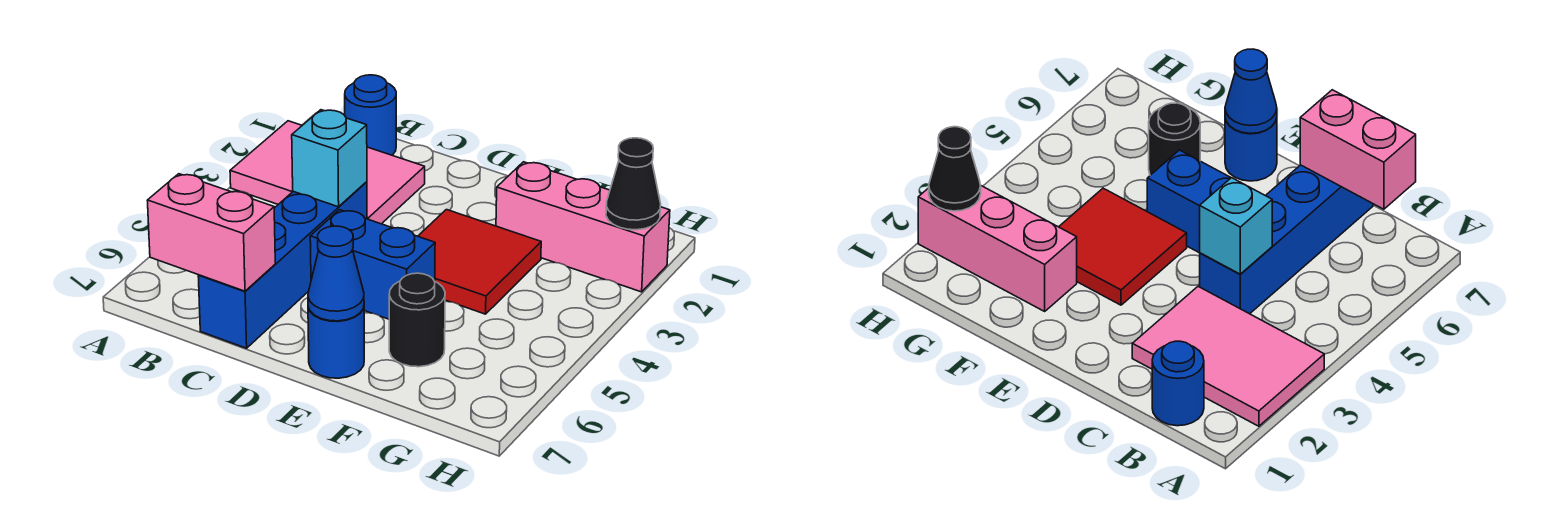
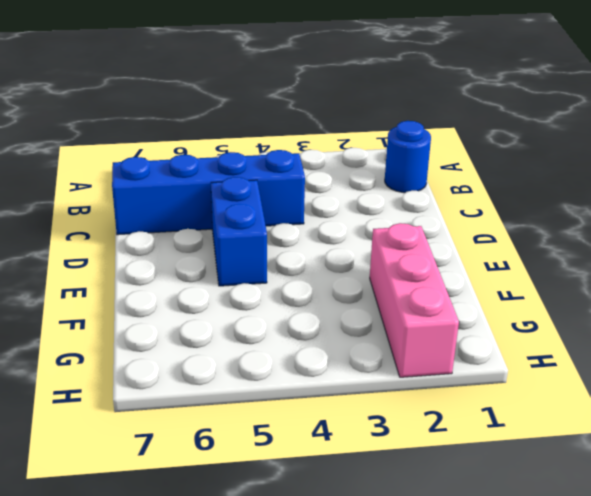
none -> pink tile A2:C3 level 1
none -> red tile E3:F4 level 1
none -> blue round brick E7 level 1

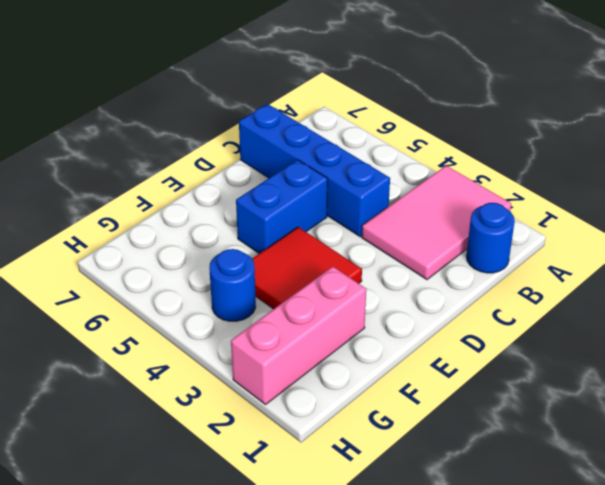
blue round brick G4 level 1 -> blue round brick E7 level 1
none -> black round brick F6 level 1
none -> pink brick B7:C7 level 2
none -> cyan brick C4 level 2

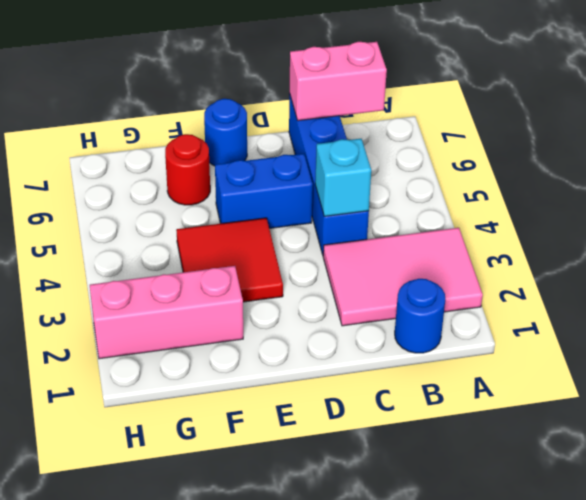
red round brick F6 level 1 -> black round brick F6 level 1
none -> blue cone E7 level 2
none -> black cone H2 level 2

